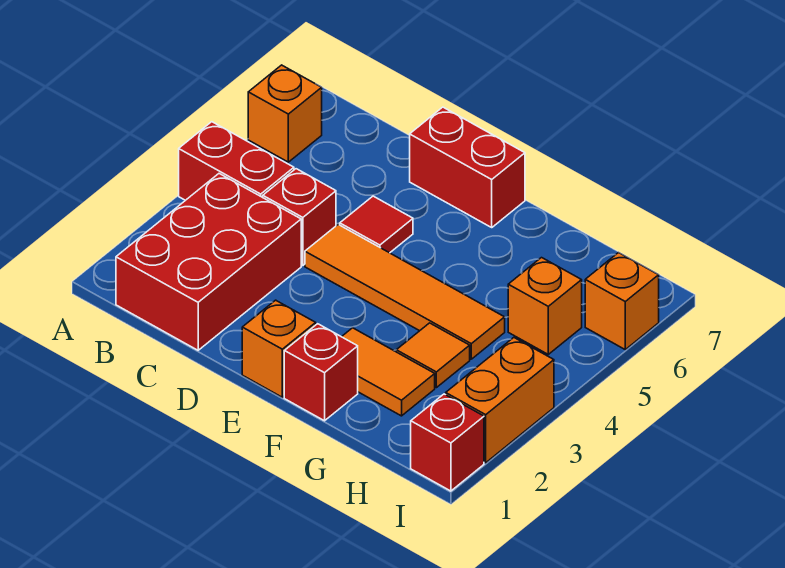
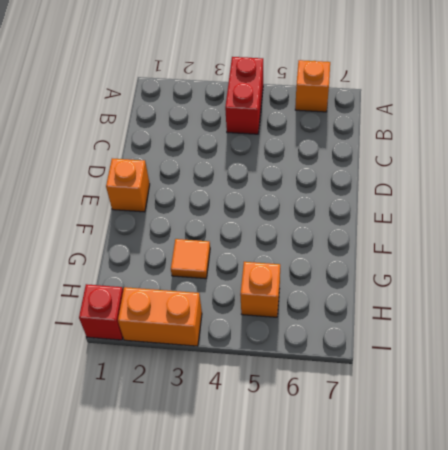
none -> red brick B1:C3 level 1
none -> red brick C4 level 1
none -> orange tile D4:G4 level 1

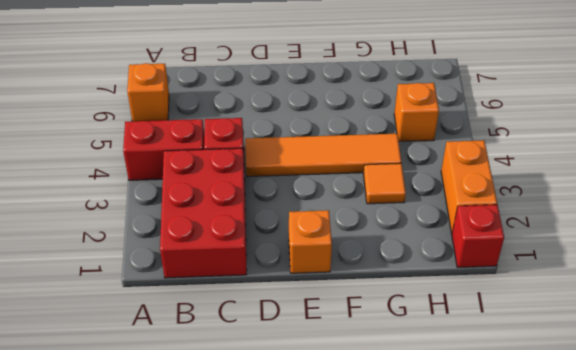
none -> red tile D5 level 1
none -> red brick D7:E7 level 1
none -> red brick F1 level 1

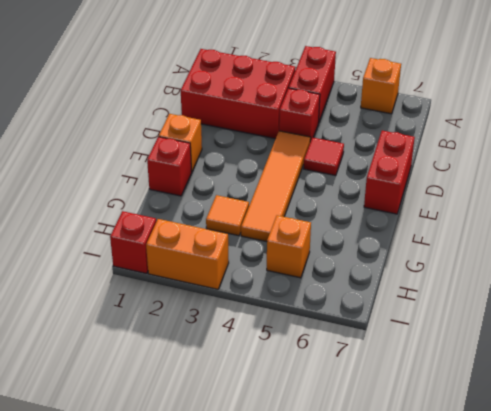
none -> orange tile F2:G2 level 1
none -> orange brick I6 level 1

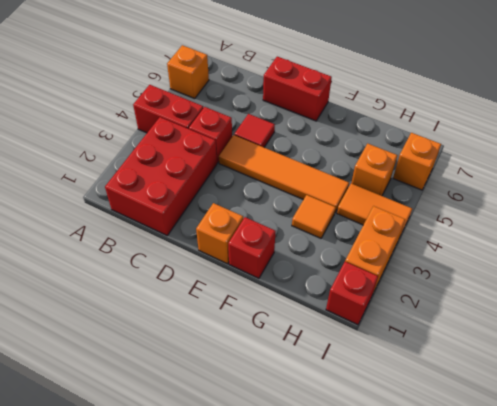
orange tile H4:I4 level 1 -> orange tile F2:G2 level 1

